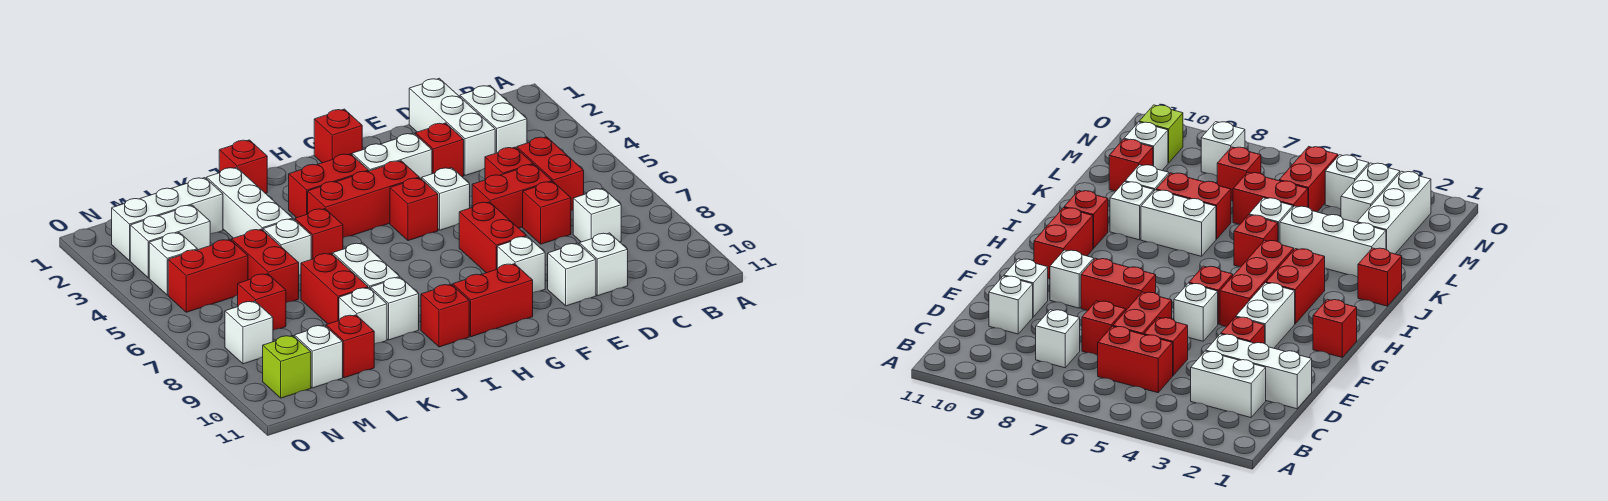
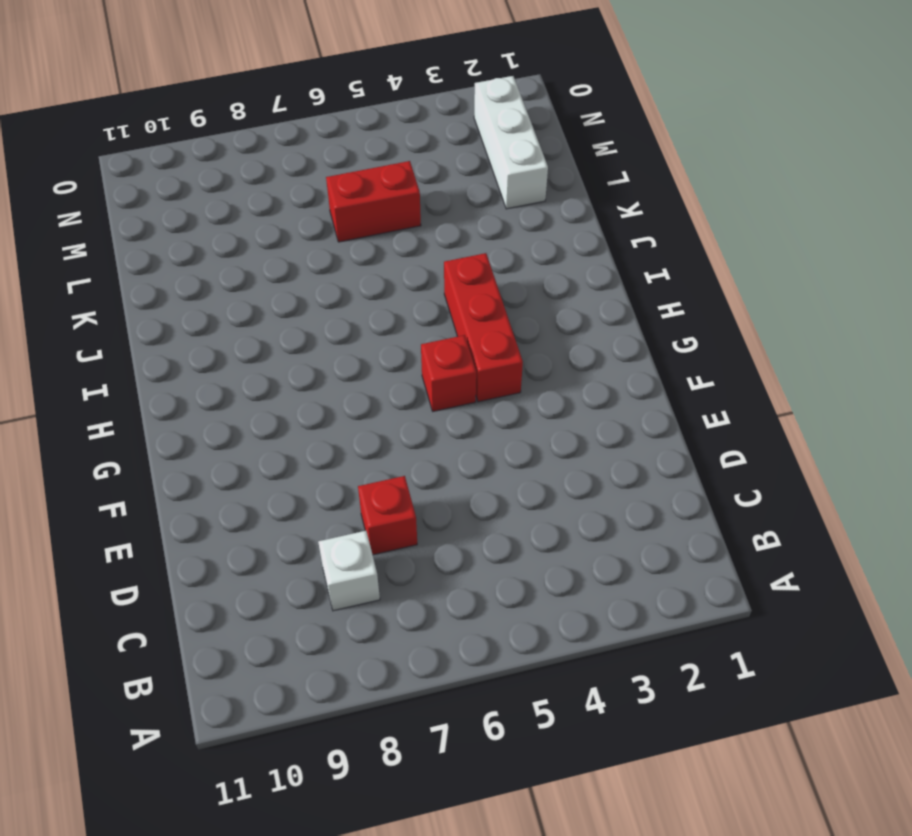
none -> white brick C2:C3 level 1
none -> red brick C5:C6 level 1
none -> white brick D1:D3 level 1
none -> red brick D5 level 1

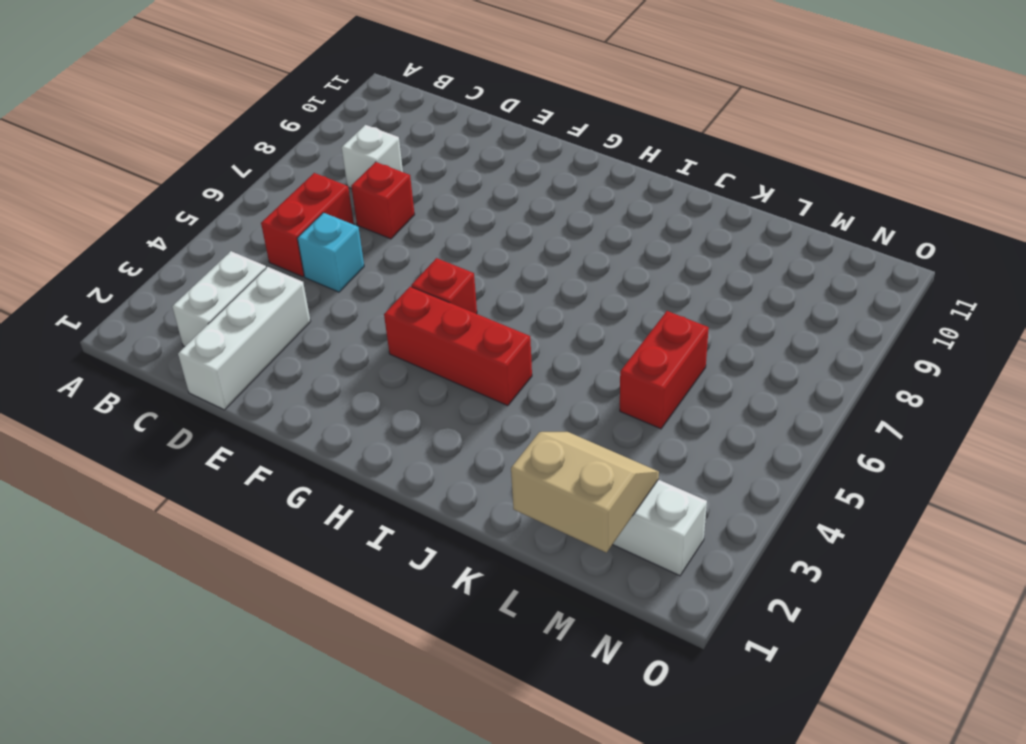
cyan brick D5 level 1 -> red brick D5 level 1
tan slope L1:M2 level 2 top 1 -> none
none -> red brick D6:E6 level 1
none -> white brick D10 level 1
none -> red brick E3 level 1
none -> white brick E10 level 1

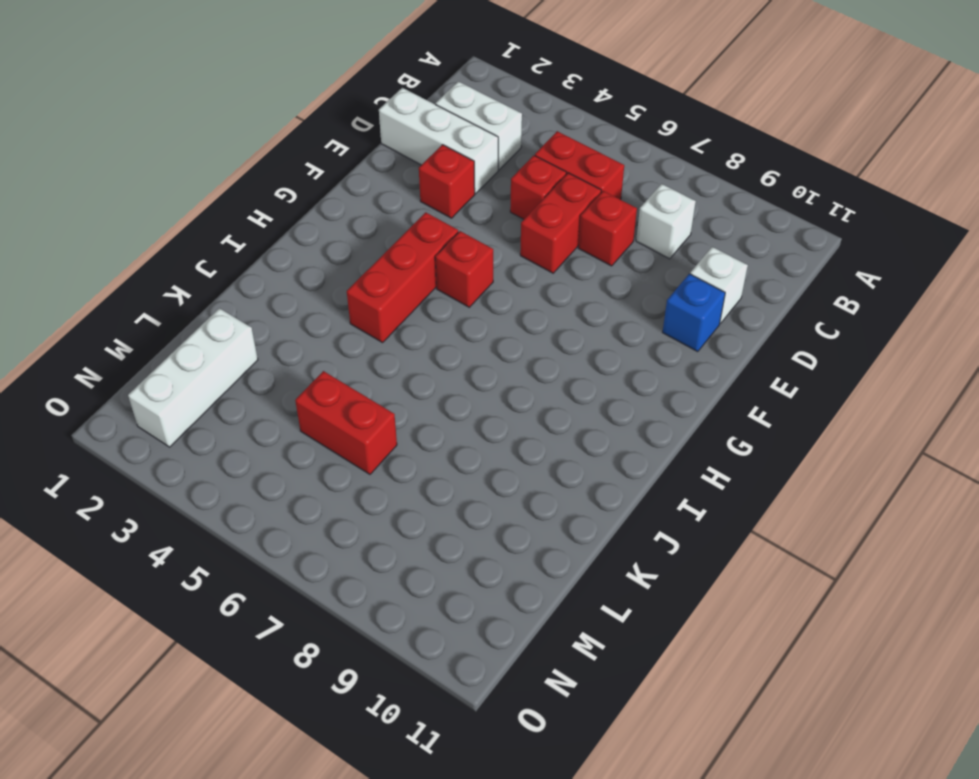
blue brick E10 level 1 -> white brick E10 level 1
none -> white brick F3:G3 level 1
none -> white brick F5 level 1
none -> red brick F7:F8 level 1
none -> white brick F9 level 1

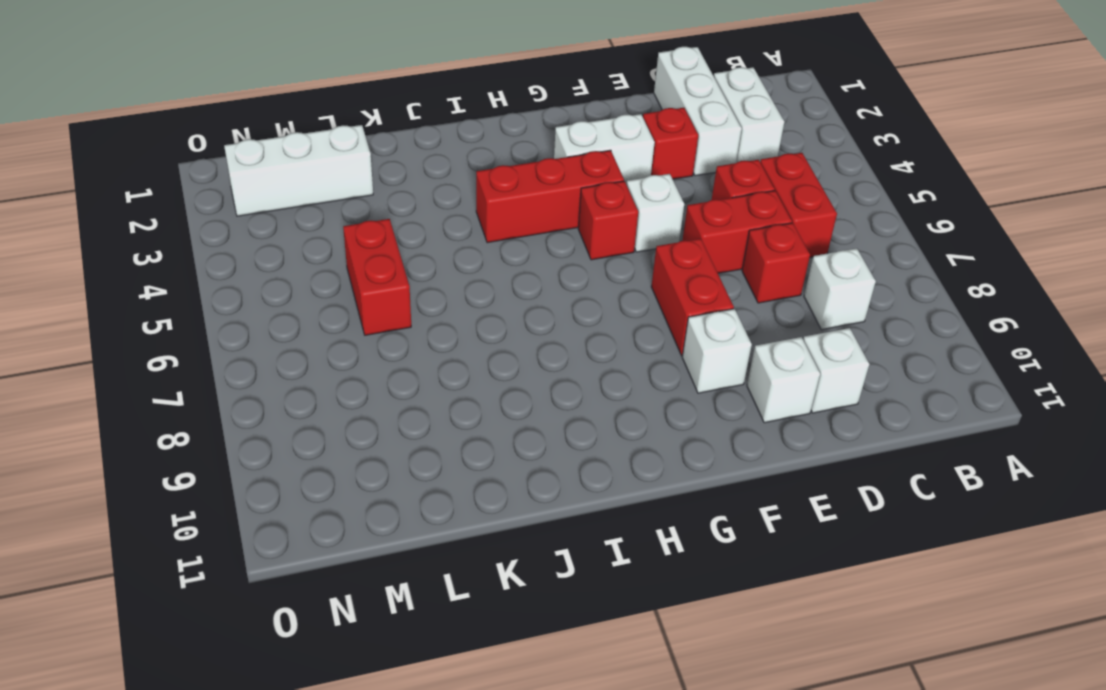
none -> red brick G1 level 1
none -> red brick G10:H10 level 1
none -> red brick H3:I3 level 1
none -> red brick I10 level 1

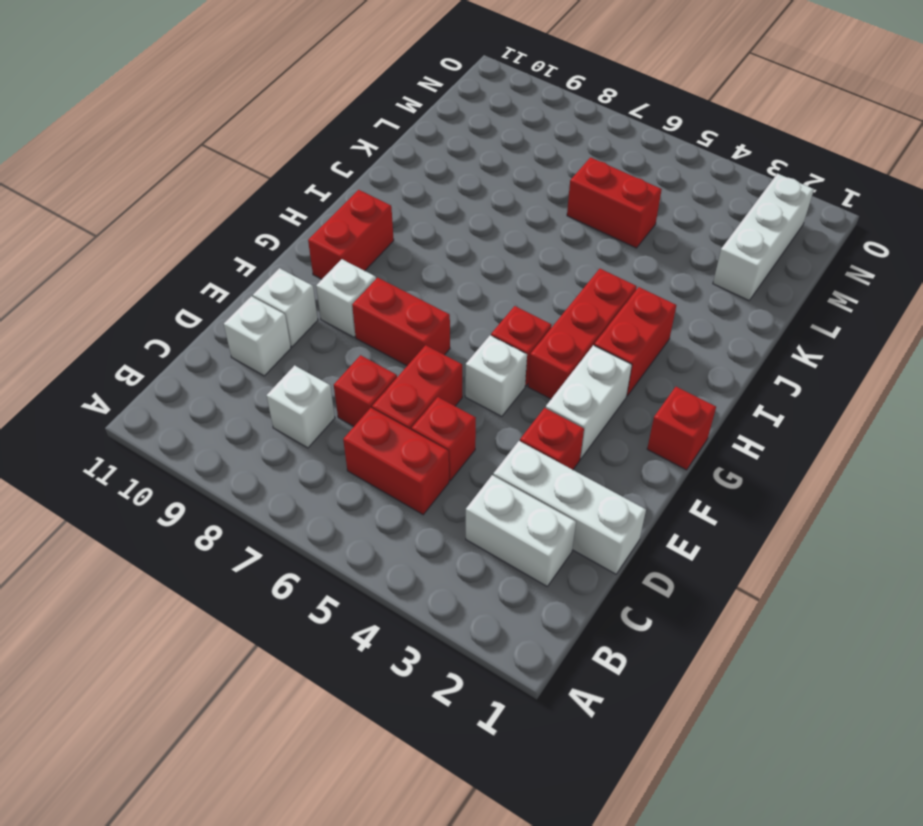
none -> red brick I10 level 1
none -> red brick J1 level 1
none -> red brick J5 level 1
none -> white brick J7:J8 level 1

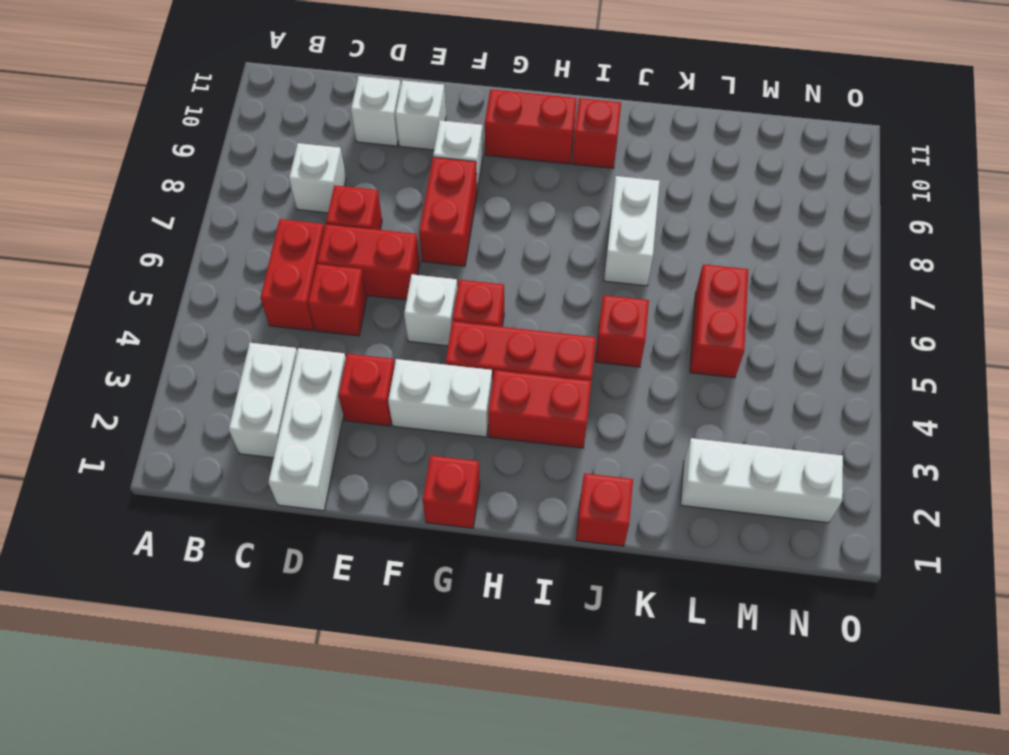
none -> white brick J9 level 1
none -> white brick K2:K4 level 1
none -> white brick K5 level 1
none -> red brick K7:K8 level 1

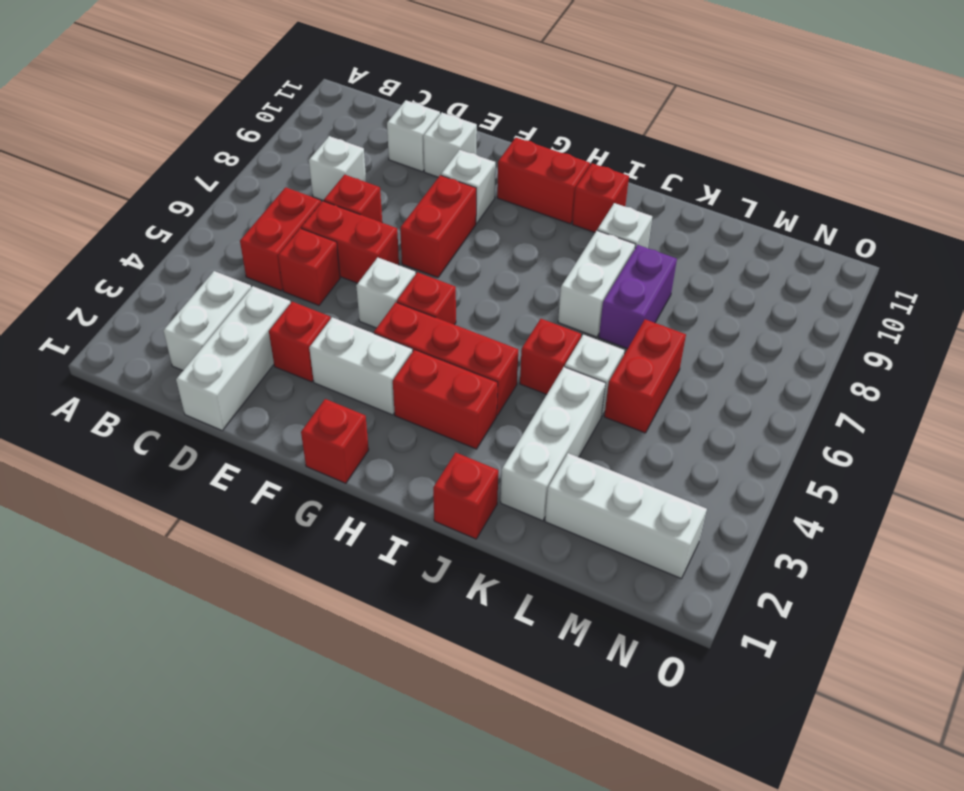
purple brick K7:K8 level 1 -> red brick K7:K8 level 1
none -> white brick K9 level 1
none -> red brick L10 level 1
none -> white brick M3:N3 level 1
none -> red brick M5:N5 level 1

